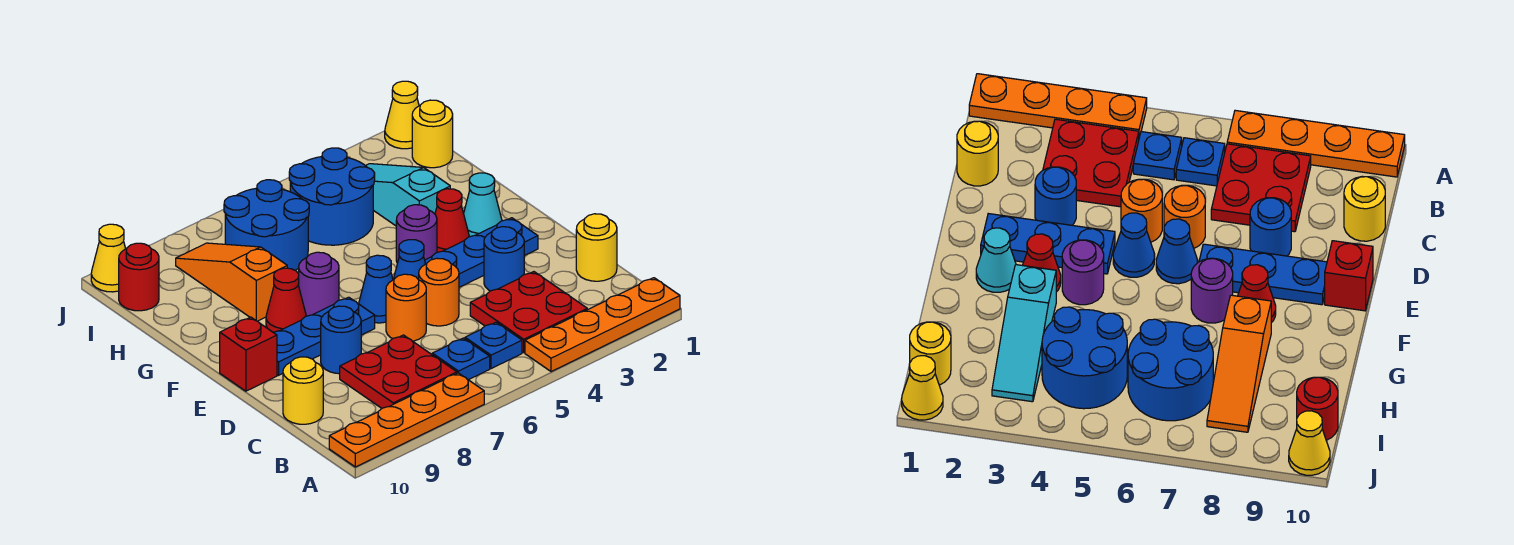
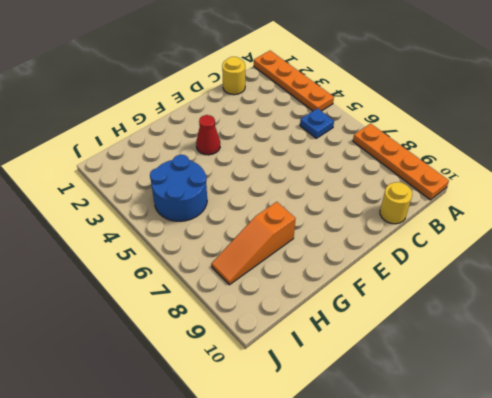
none -> red plate B3:C4 level 1
none -> blue plate B6 level 1
none -> red plate B7:C8 level 1
none -> blue round brick D3 level 1

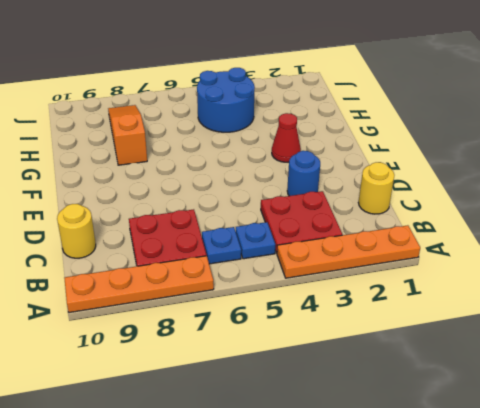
none -> orange round brick D5 level 1
none -> orange round brick D6 level 1
none -> blue round brick D8 level 1
none -> blue plate E2:E4 level 1

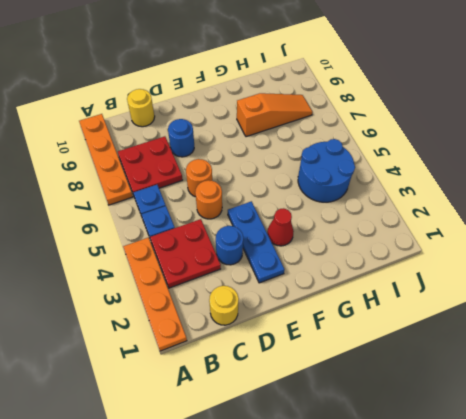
none -> blue cone E5 level 1
none -> blue cone E6 level 1
none -> blue plate E7:E9 level 1
none -> red brick E10 level 1

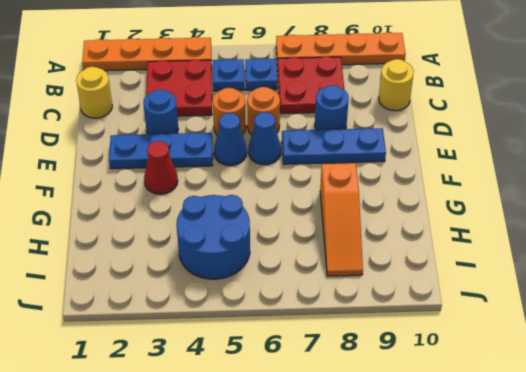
none -> red brick E10 level 1
none -> cyan cone F2 level 1
none -> purple round brick F4 level 1
none -> purple round brick F7 level 1

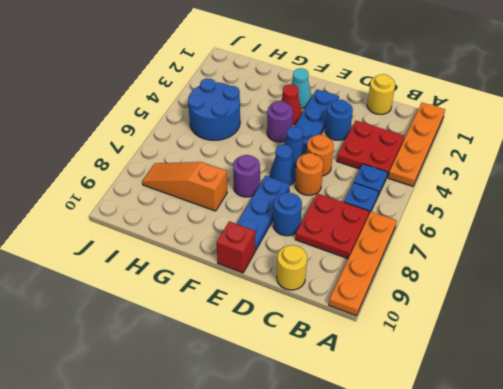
none -> red cone F8 level 1
none -> cyan slope G3:I3 level 1 top G
none -> blue round brick H6:I7 level 1
none -> yellow round brick I1 level 1

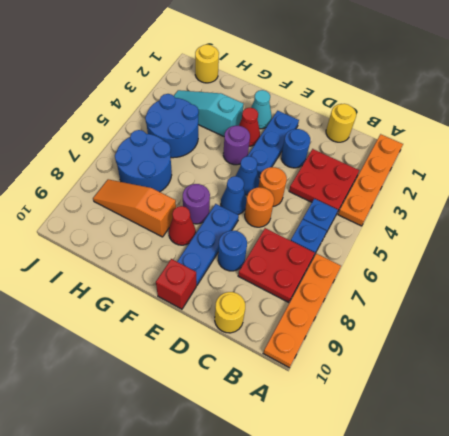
none -> red round brick I10 level 1
none -> yellow cone J1 level 1
none -> yellow cone J10 level 1

